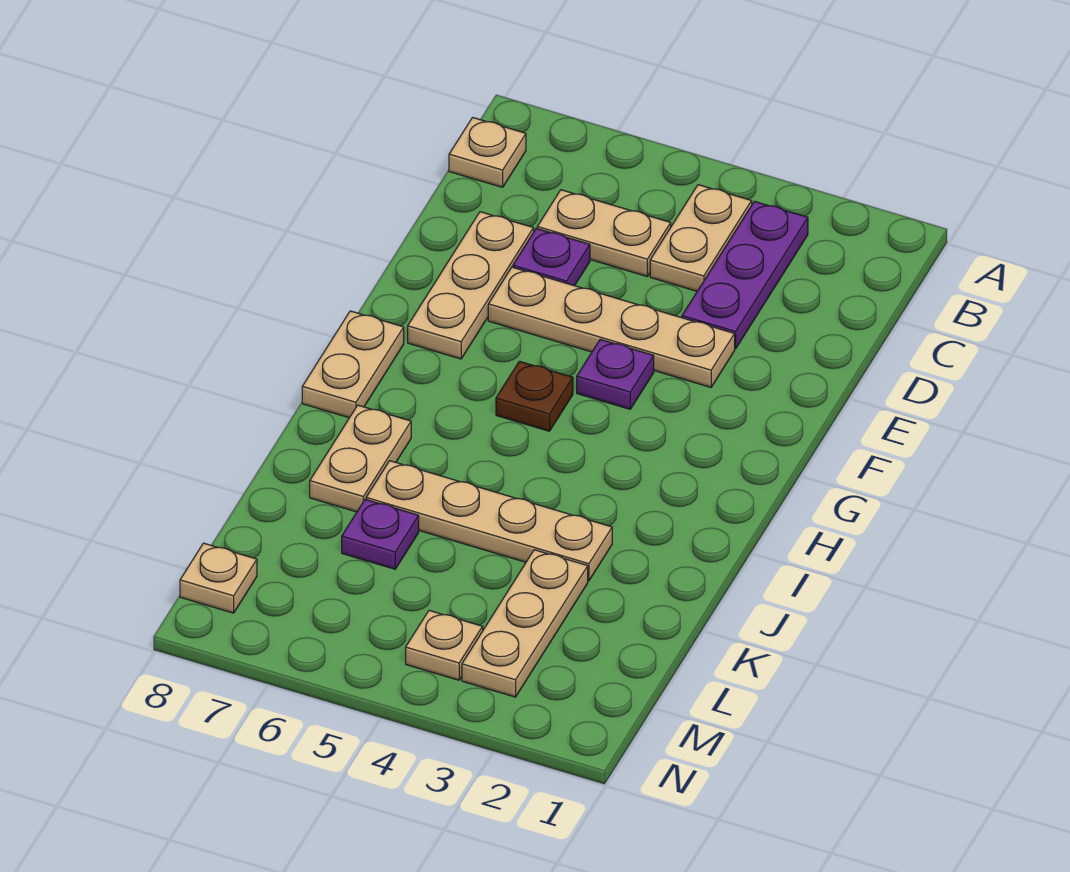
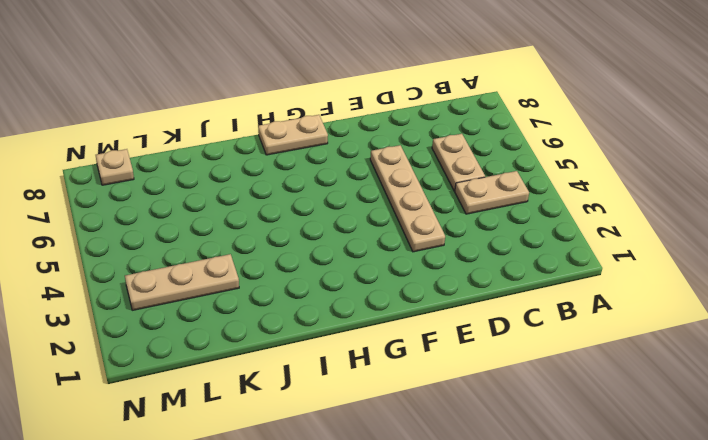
none -> purple plate B3:D3 level 1
none -> tan plate B8 level 1
none -> purple plate D6 level 1

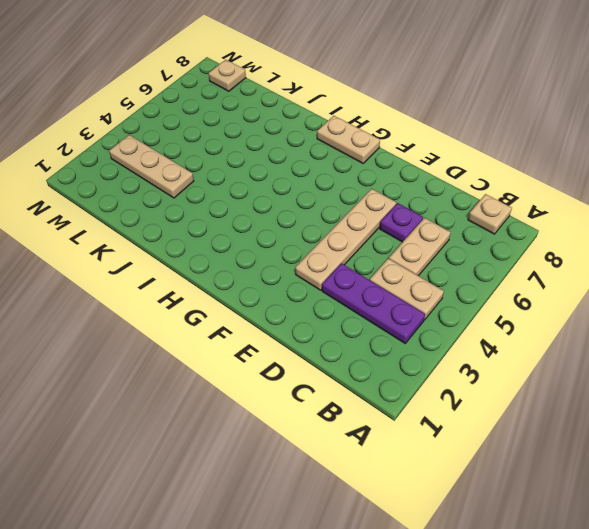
none -> tan plate D7:F7 level 1
none -> purple plate F4 level 1
none -> brown plate G5 level 1

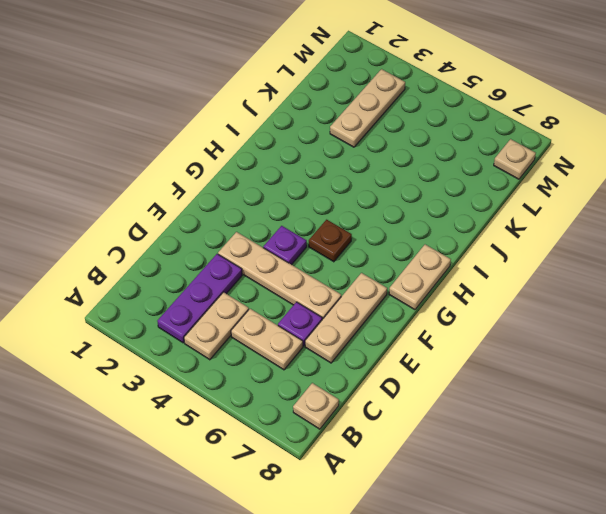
none -> tan plate I7:J7 level 1
none -> tan plate J3:J6 level 1
none -> purple plate K6 level 1

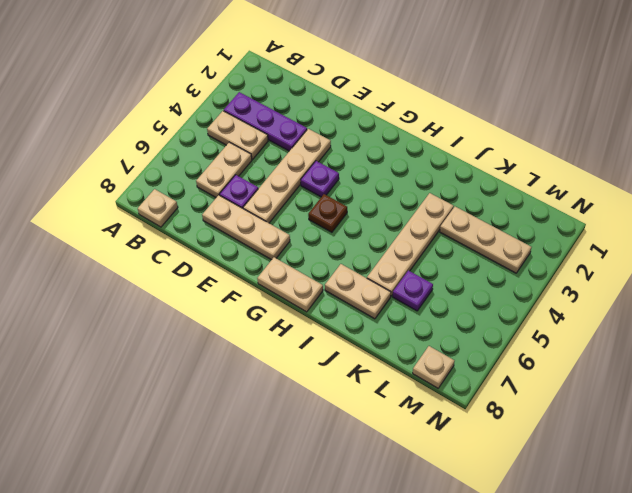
none -> tan plate M4 level 1

